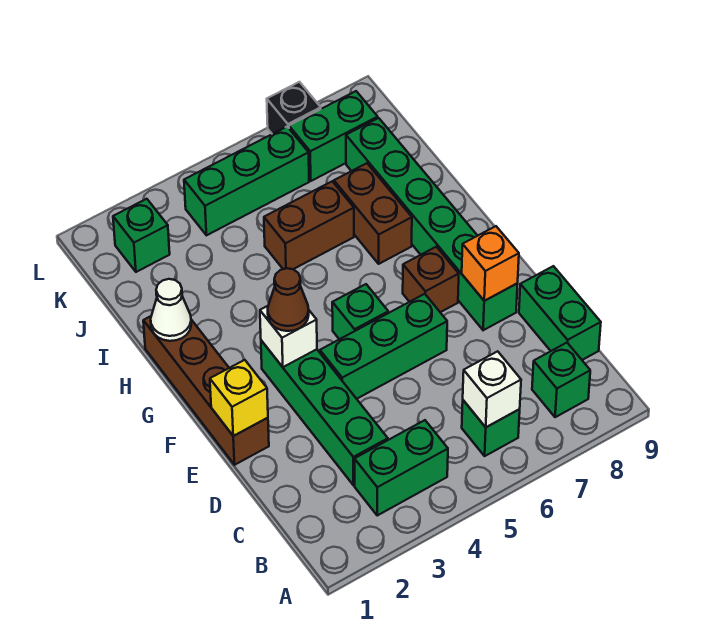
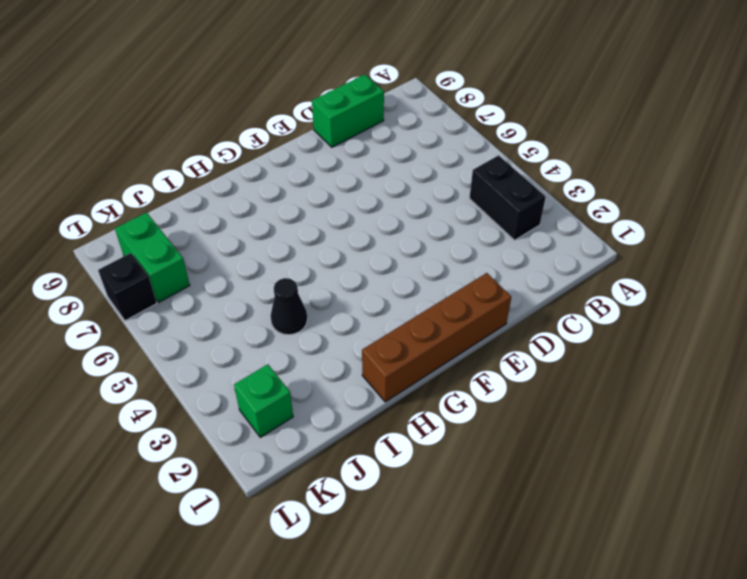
black brick B3:B4 level 1 -> green brick B3:B4 level 1
black cone I4 level 1 -> none
none -> green brick B6 level 1
none -> green brick B8 level 1
none -> green brick C3:F3 level 1

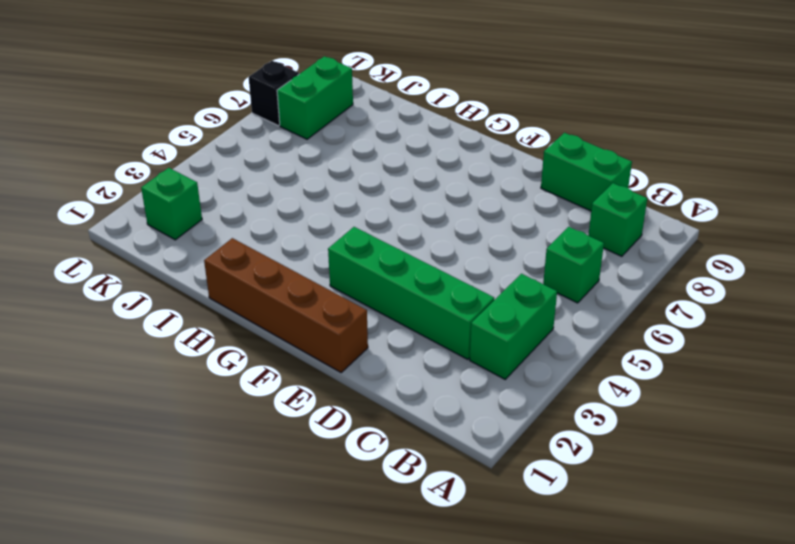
none -> green brick E4:E6 level 1
none -> green brick E8:J8 level 1
none -> green brick F5 level 1

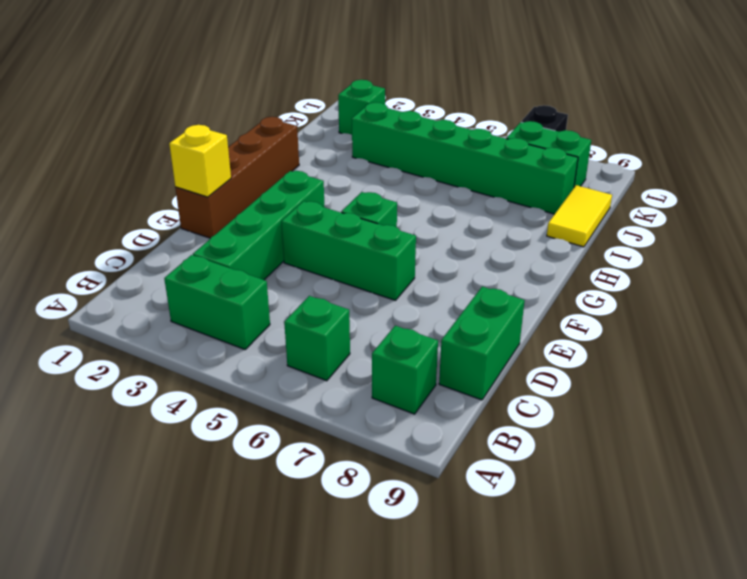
yellow tile I9:J9 level 1 -> none
green brick J3:J8 level 1 -> green brick E8:J8 level 1
none -> brown brick F7 level 1
none -> brown brick H7:I7 level 1
none -> brown brick I5:I6 level 1

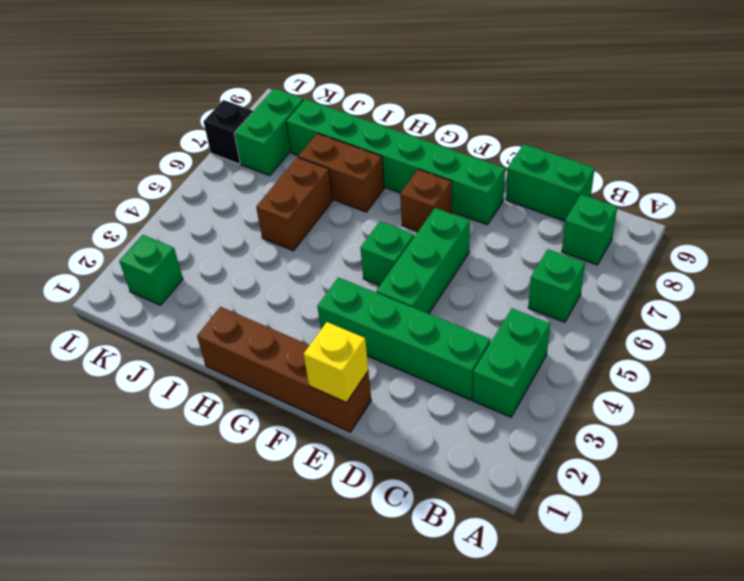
none -> green brick K4:K6 level 1
none -> white brick B6 level 2
none -> orange brick E8 level 2

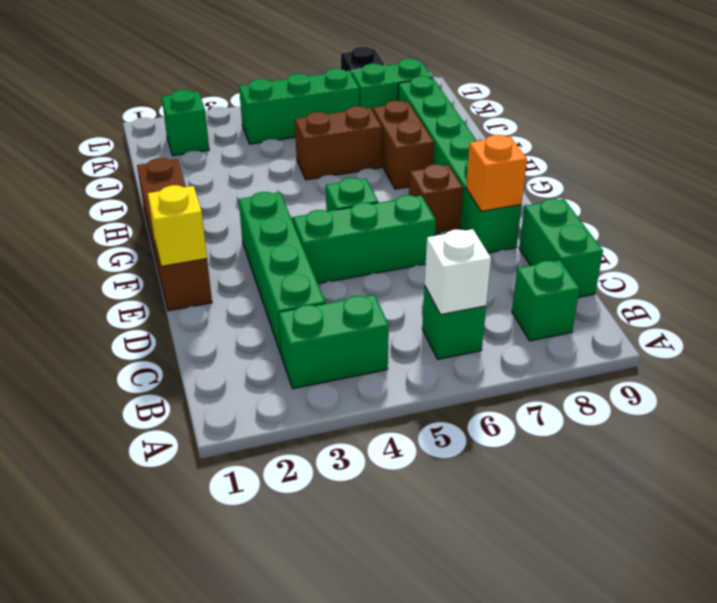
none -> white brick F3 level 2
none -> white cone H1 level 2
none -> brown cone F3 level 3

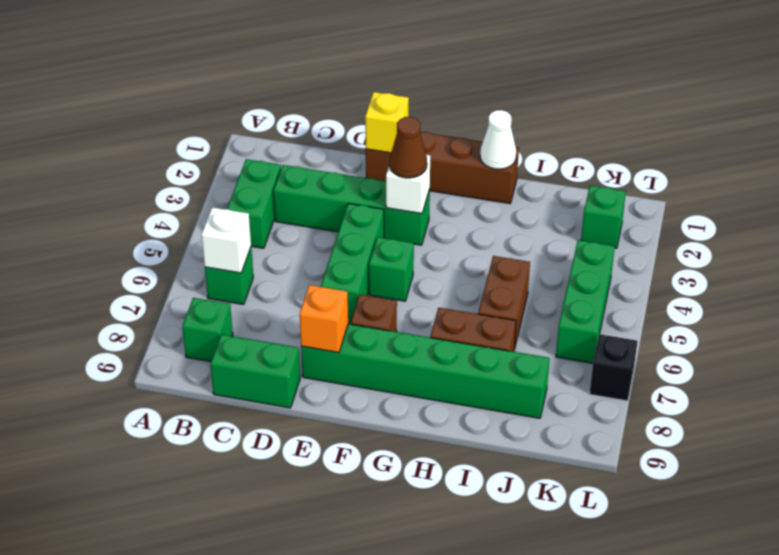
none -> green brick K7:K8 level 1

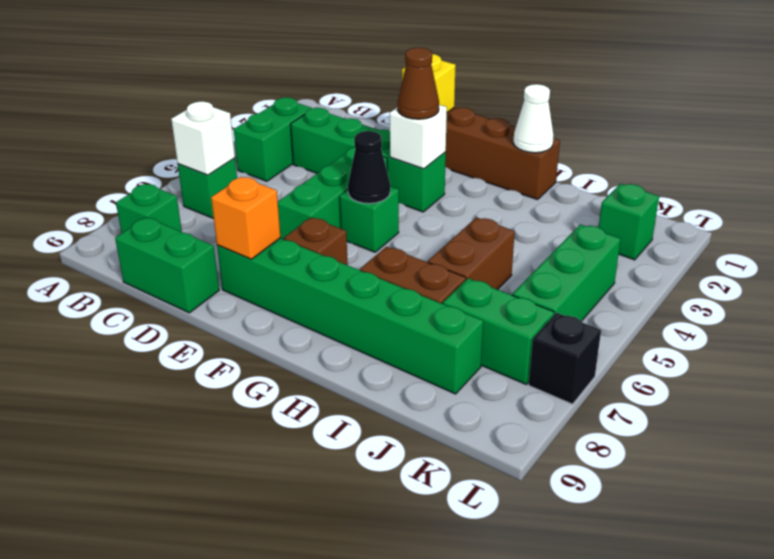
black cone F5 level 2 -> none
green brick J7:K7 level 1 -> green brick K7:K8 level 1

